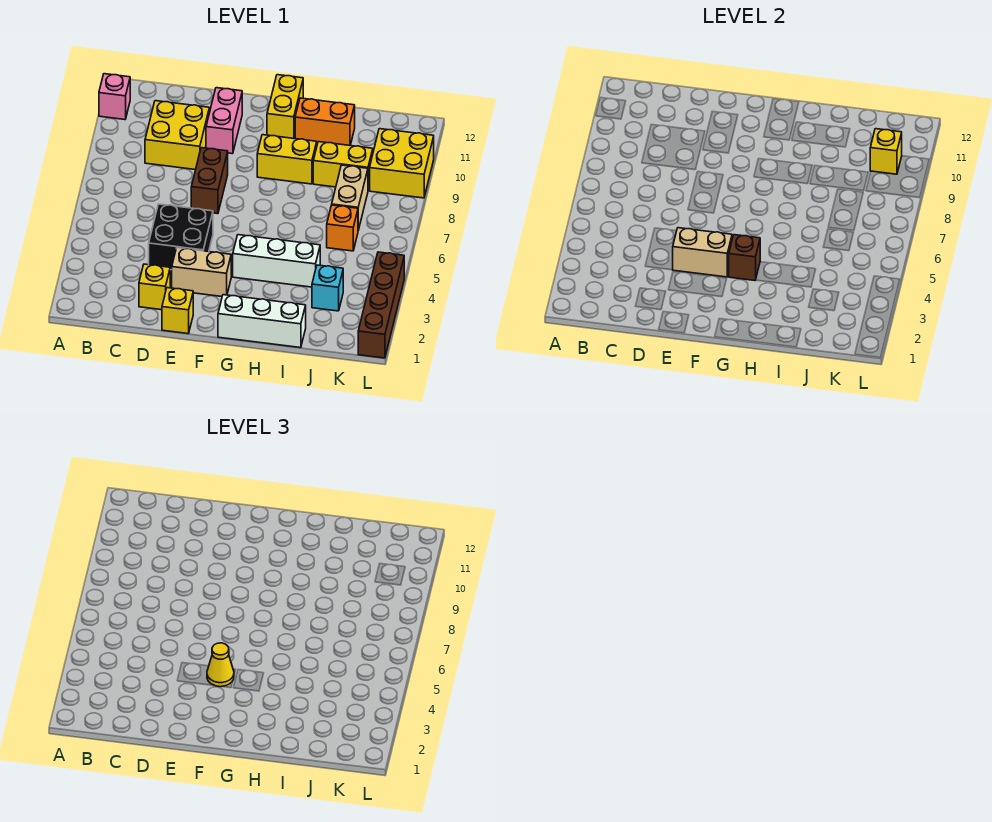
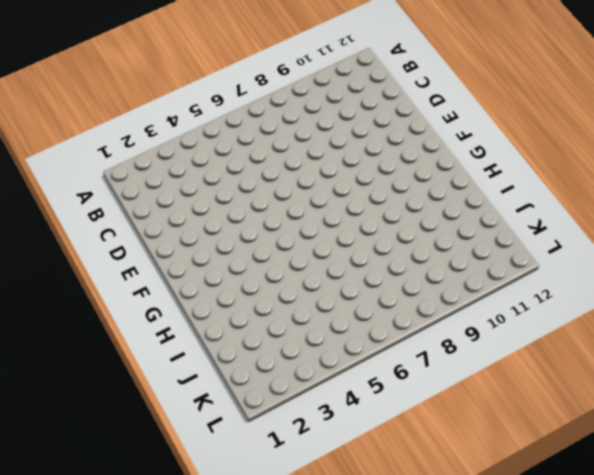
none -> pink brick A11 level 1
none -> yellow brick C9:D10 level 1
none -> yellow brick D2 level 1

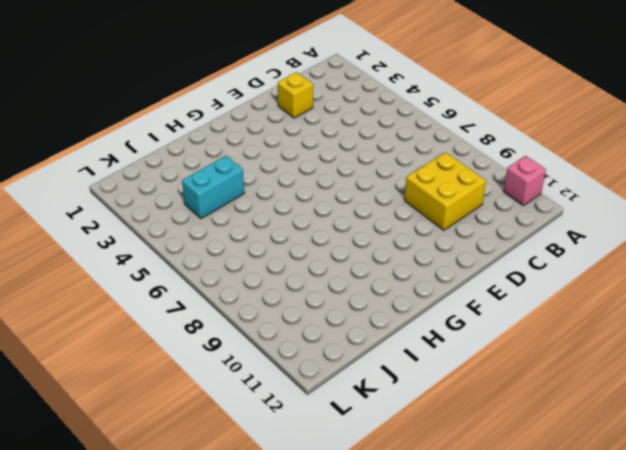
cyan brick I4:J4 level 1 -> white brick G4:I4 level 1
none -> black brick D4:E5 level 1
none -> yellow brick E1 level 1
none -> tan brick E3:F3 level 1

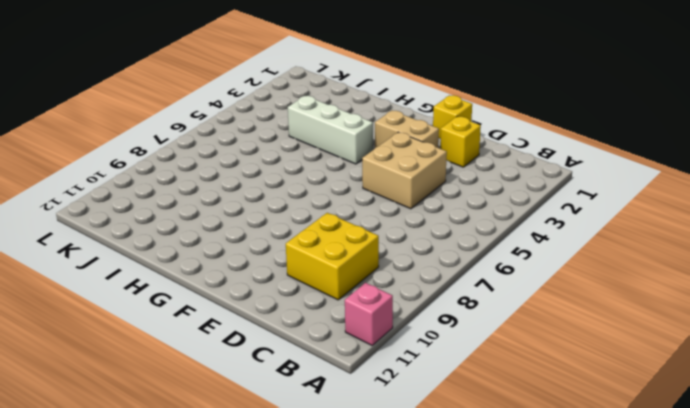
tan brick D4:E5 level 1 -> black brick D4:E5 level 1
none -> brown brick E7:E8 level 1
none -> pink brick E10:E11 level 1
none -> white brick G1:I1 level 1

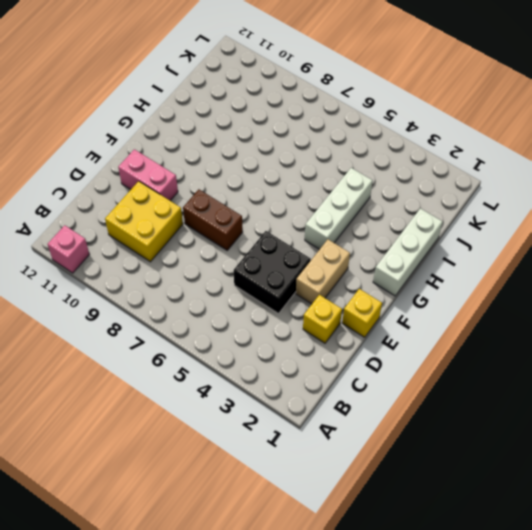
none -> yellow brick G9:H9 level 1
none -> yellow brick G11:G12 level 1
none -> orange brick H11:I11 level 1

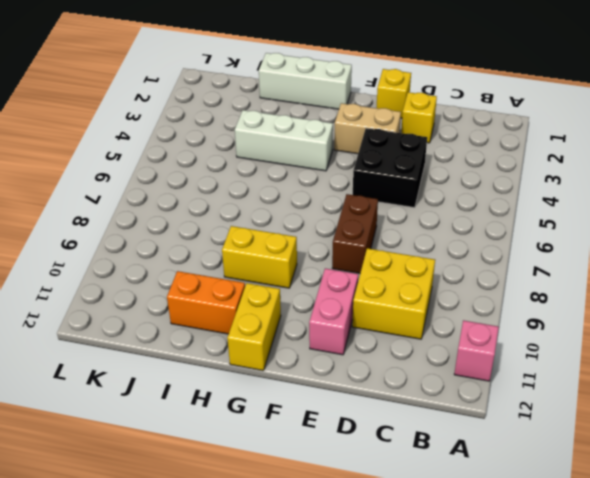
none -> yellow brick I9:J9 level 1
none -> cyan brick J3 level 1
none -> orange brick J6 level 1

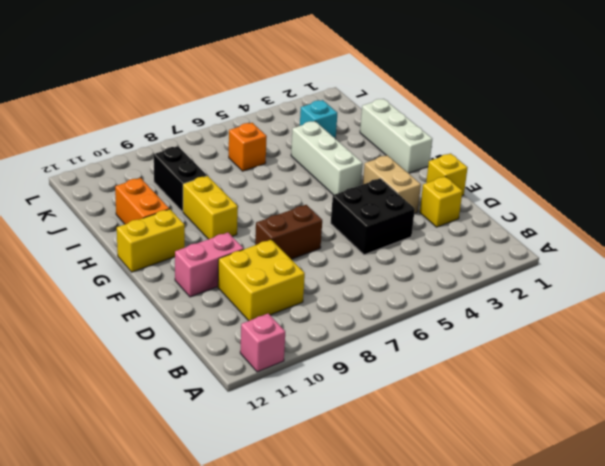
black brick I9:J9 level 1 -> yellow brick I9:J9 level 1
none -> tan brick J7:J8 level 1
none -> yellow brick K9:L10 level 1
none -> brown brick L1:L4 level 1

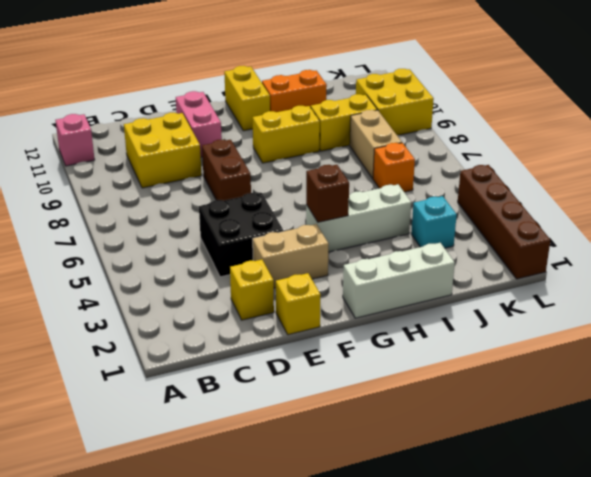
none -> tan brick E4:F4 level 2
none -> yellow brick K10 level 2
none -> yellow cone F4 level 3

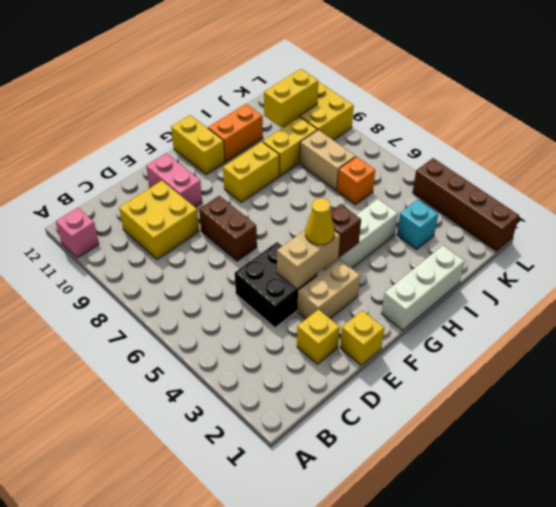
yellow brick J10:K10 level 2 -> yellow brick K10 level 2

